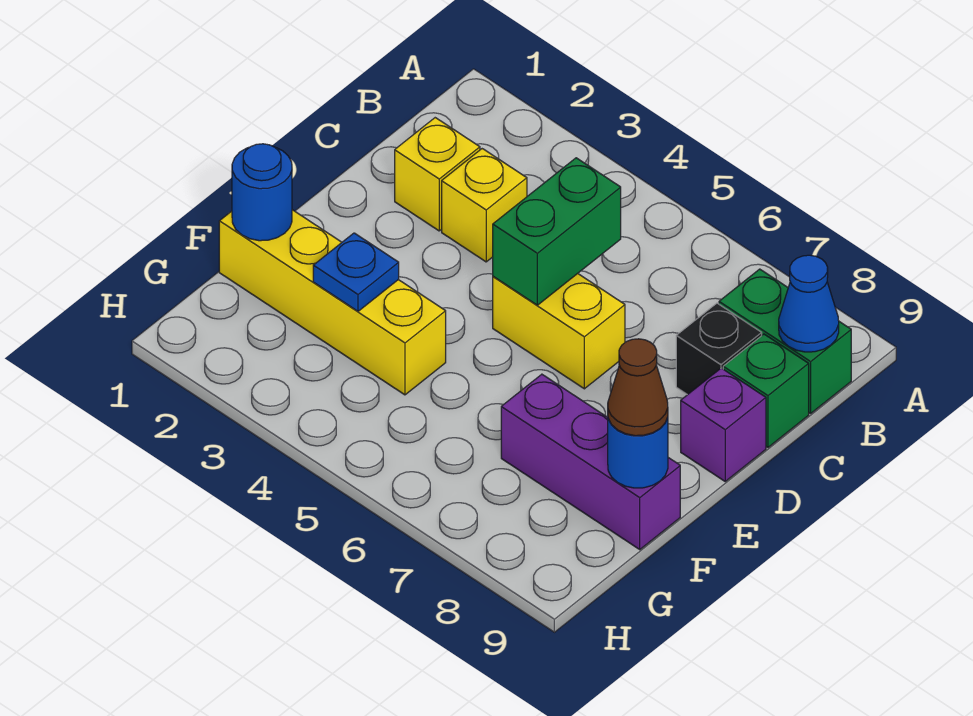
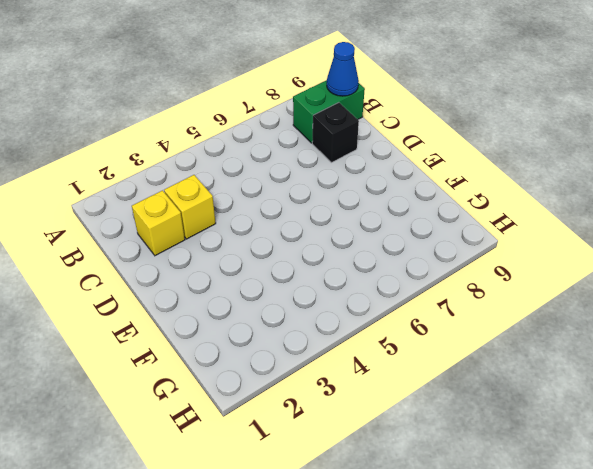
none -> green brick C9 level 1
none -> yellow brick D5:D6 level 1
none -> purple brick D9 level 1

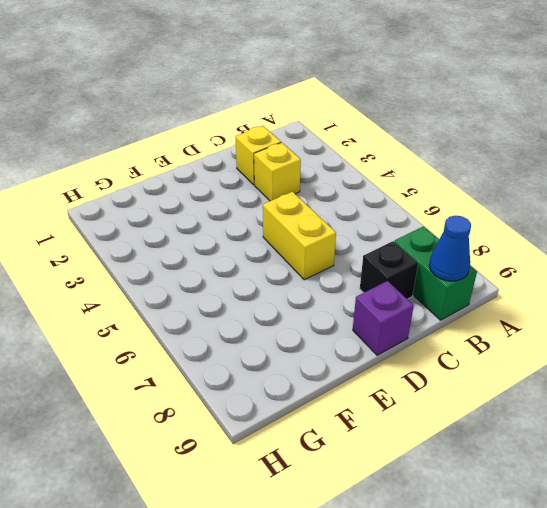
none -> green brick C9 level 1
none -> yellow brick F1:F4 level 1
none -> purple brick F7:F9 level 1

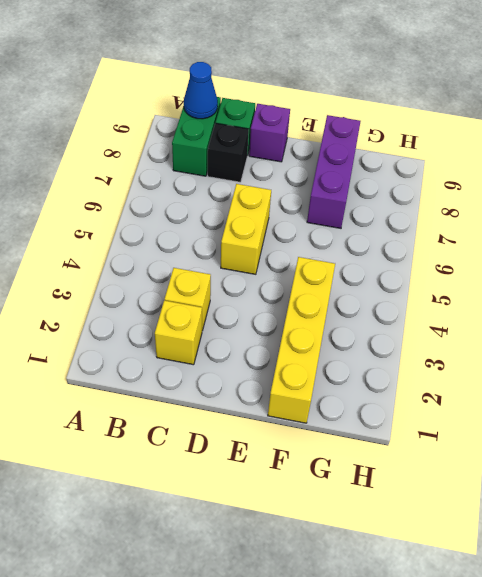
none -> green brick C5:D5 level 2
none -> blue round brick F1 level 2
none -> blue plate F3 level 2

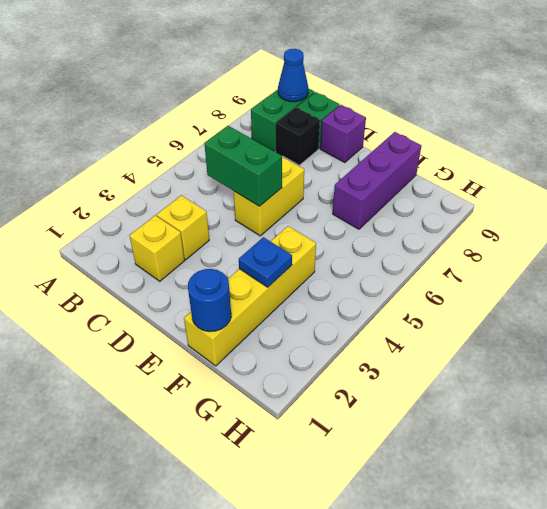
none -> blue round brick F9 level 2
none -> brown cone F9 level 3

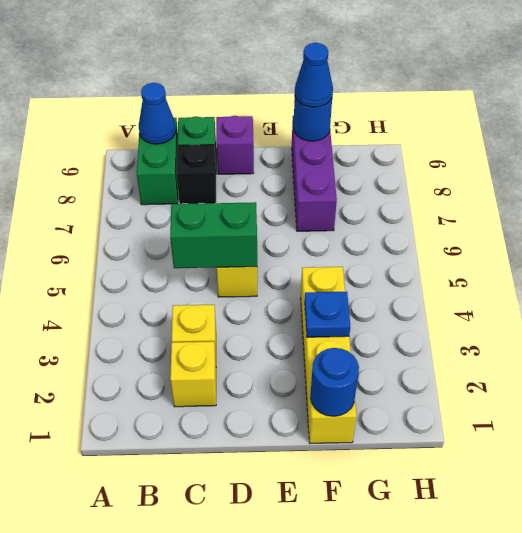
blue cone F9 level 3 -> brown cone F9 level 3

